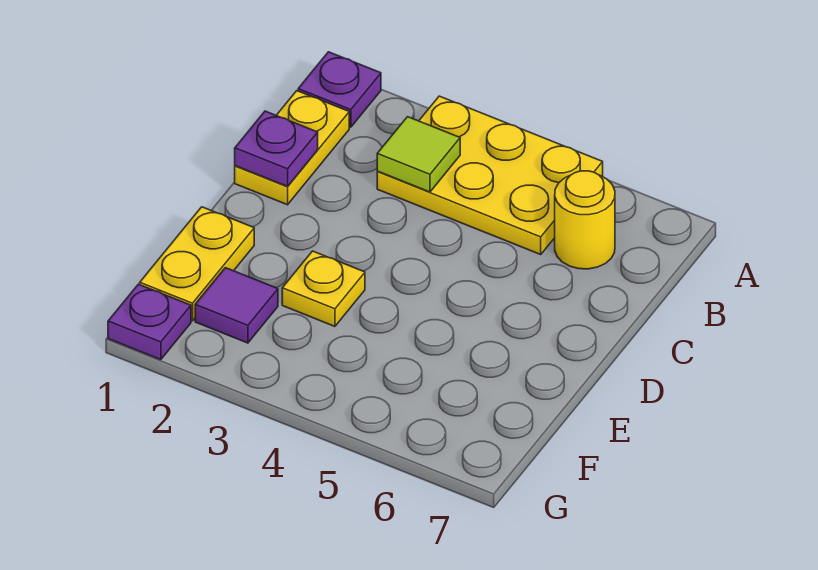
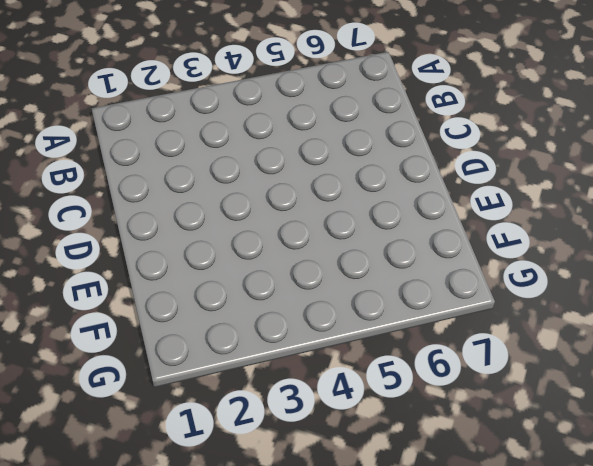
none -> purple plate A1 level 1
none -> yellow plate A3:B5 level 1

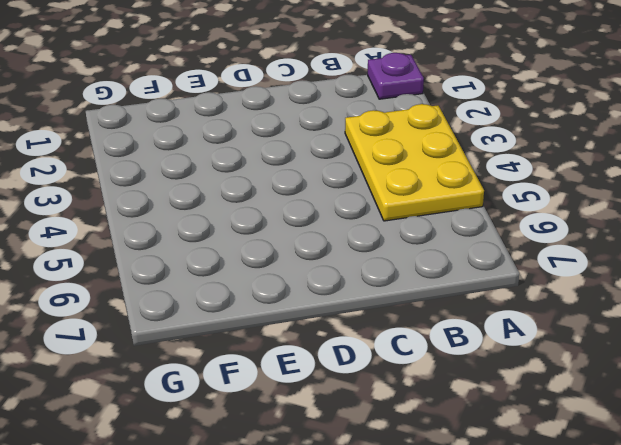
none -> yellow plate B1:C1 level 1
none -> yellow round brick B6 level 1

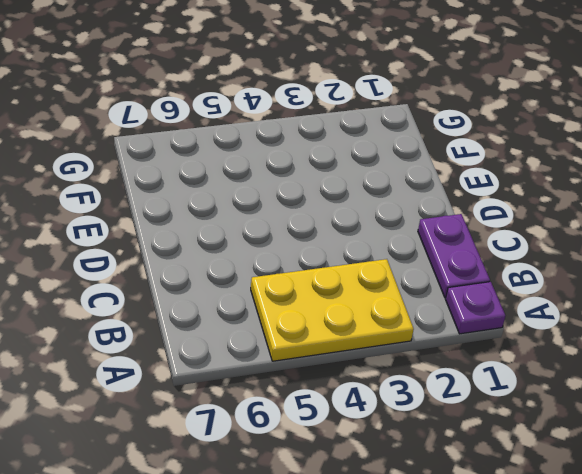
purple plate B1:C1 level 1 -> yellow plate B1:C1 level 1
none -> yellow round brick B6 level 1
none -> yellow plate E1:F1 level 1

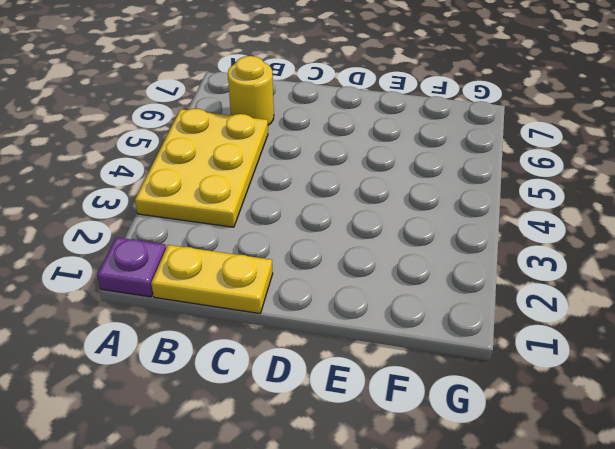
none -> yellow plate E1:F1 level 1
none -> yellow plate E3 level 1

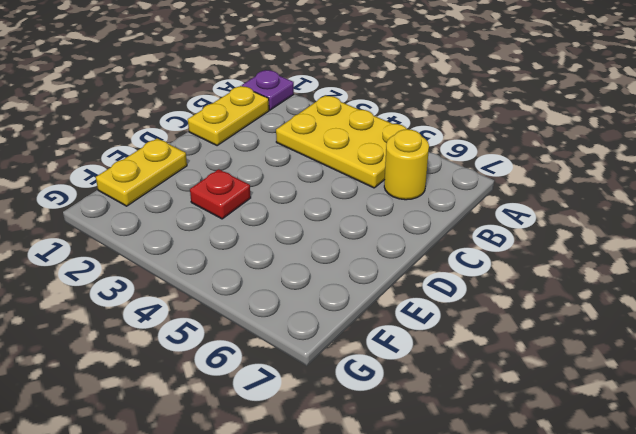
red plate E3 level 1 -> yellow plate E3 level 1
none -> purple tile F2 level 1
none -> purple plate G1 level 1

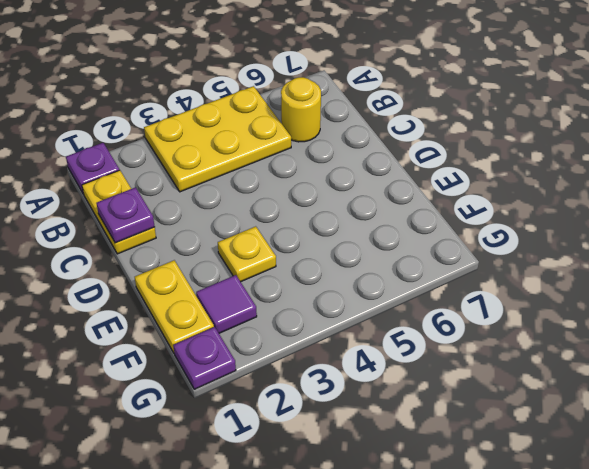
none -> lime tile B3 level 2

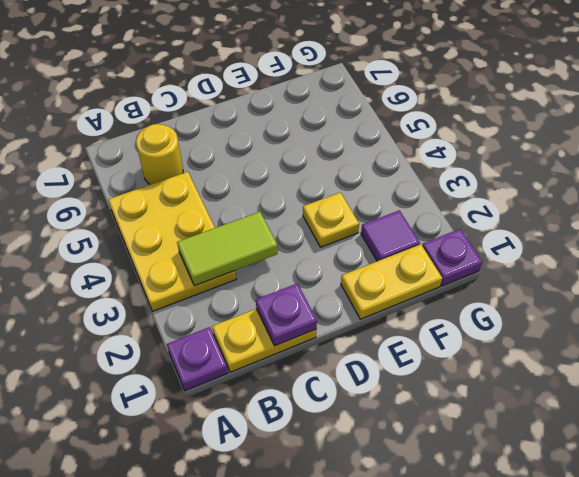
lime tile B3:C3 level 2 -> lime tile B3 level 2

